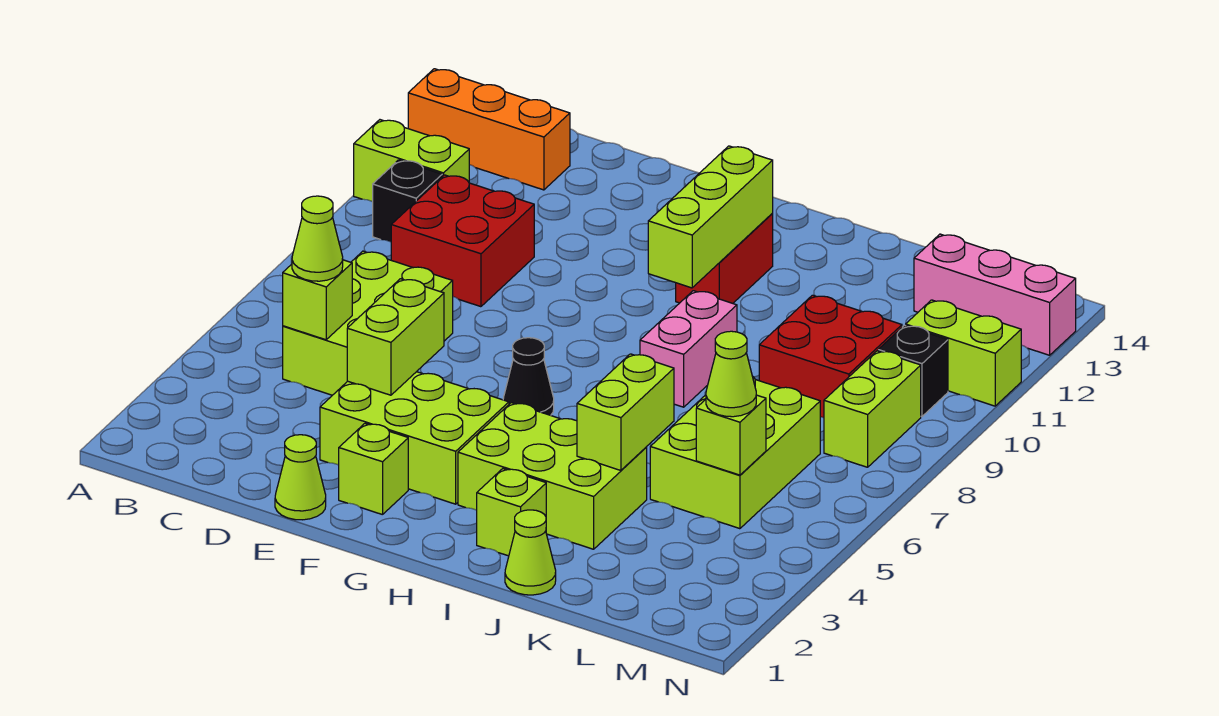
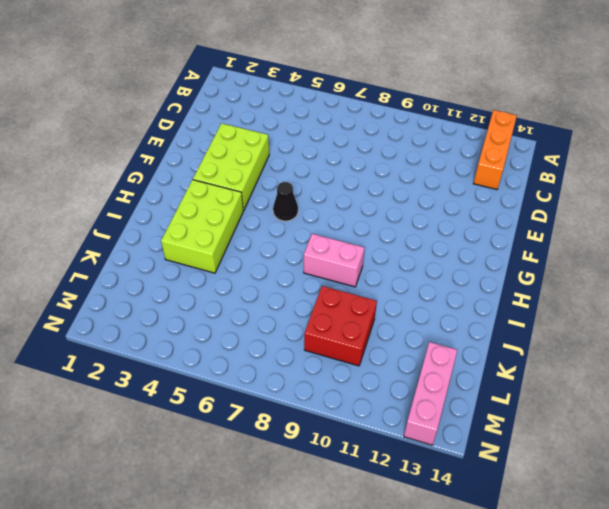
none -> lime brick A11:B11 level 1
none -> black brick B10 level 1
none -> lime brick C5:D7 level 1

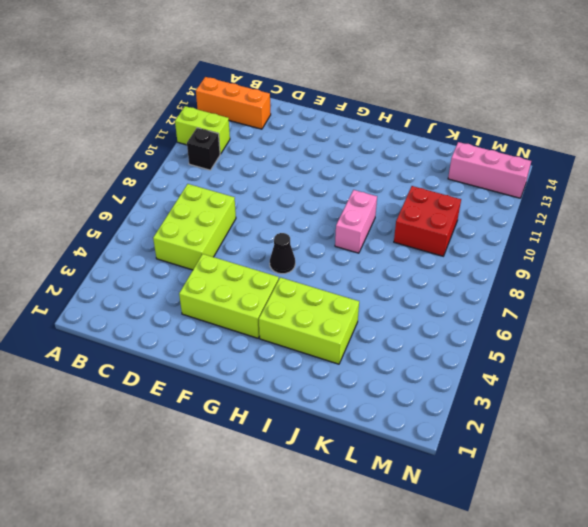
none -> red brick C9:D10 level 1
none -> lime cone E1 level 1
none -> lime brick F2 level 1

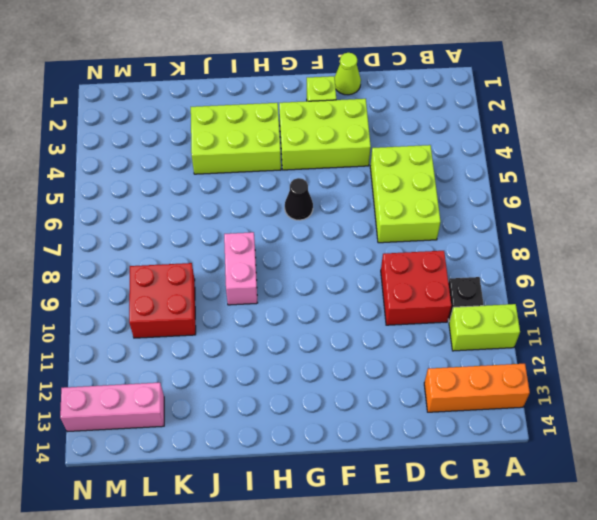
none -> red brick H11:H12 level 1
none -> lime brick I2 level 1
none -> lime cone J1 level 1

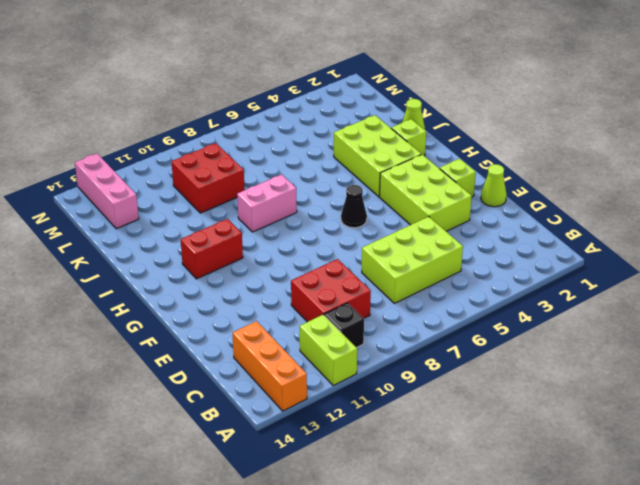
none -> lime brick K5:L7 level 1
none -> lime brick M8:M9 level 1
none -> black brick M10 level 1

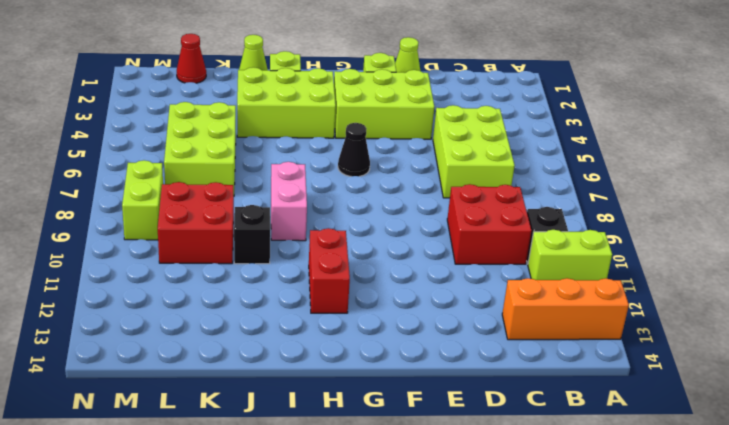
black brick J10 level 1 -> black brick M10 level 1
red cone L1 level 1 -> none
none -> pink brick L13:N13 level 1
none -> lime brick M11:N11 level 1
none -> lime brick C5 level 2

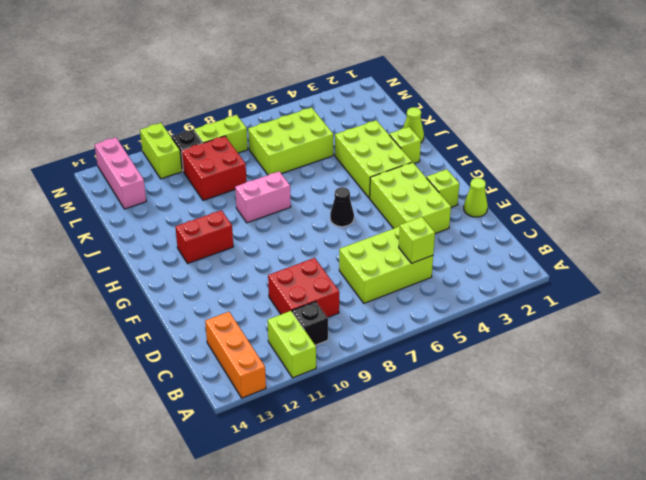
none -> lime brick E4:E5 level 2
none -> lime brick H10:H12 level 2
none -> lime brick J4:J5 level 2

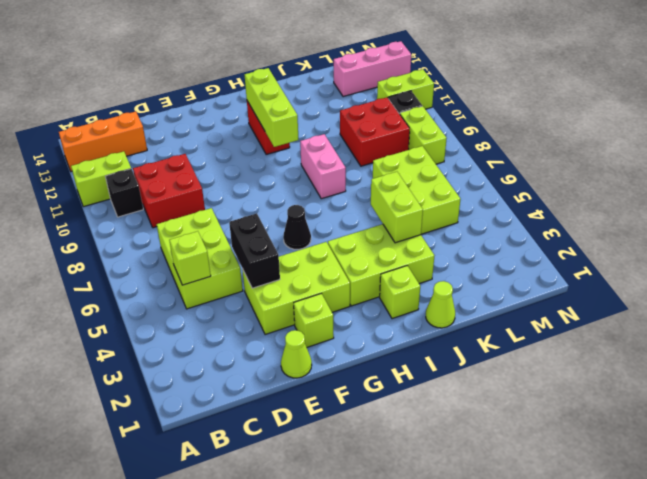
black brick E4:E5 level 2 -> lime brick E4:E5 level 2
none -> lime brick L5 level 2
none -> lime cone C5 level 3
none -> lime cone L5 level 3

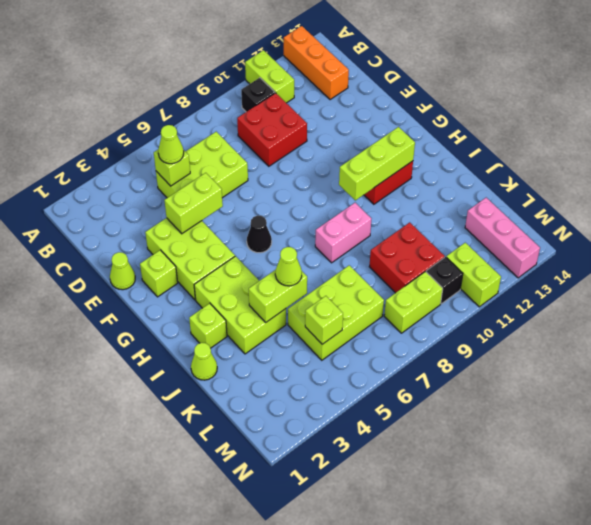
lime cone J5 level 3 -> lime cone L5 level 3

